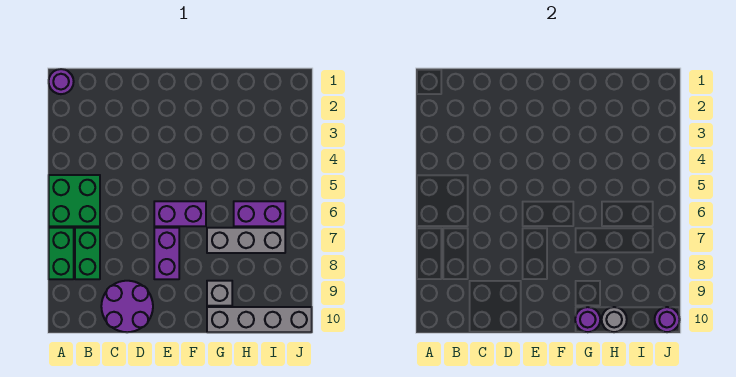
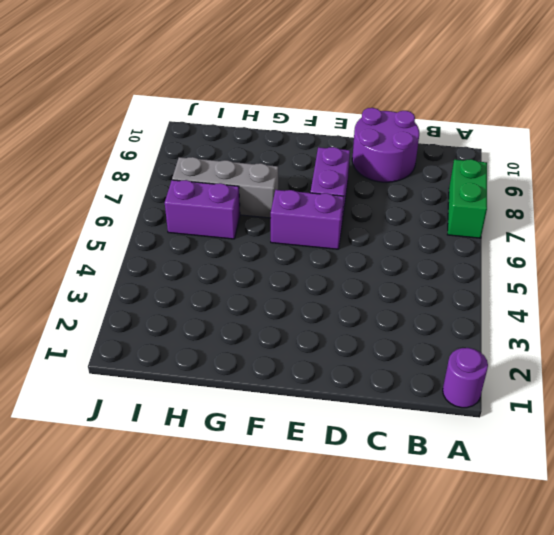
none -> green brick A5:B6 level 1
none -> green brick B7:B8 level 1
none -> grey brick G9 level 1

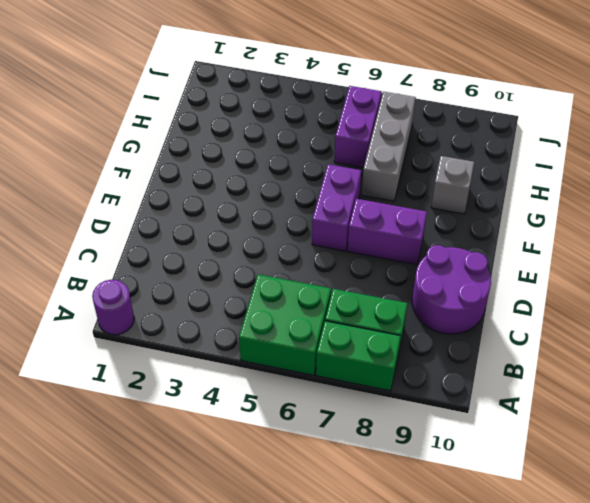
none -> grey brick G10:J10 level 1
none -> purple round brick G10 level 2
none -> grey round brick H10 level 2

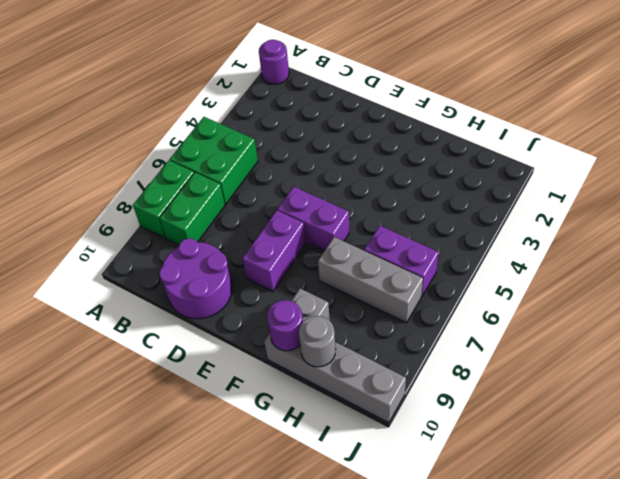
none -> purple round brick J10 level 2

